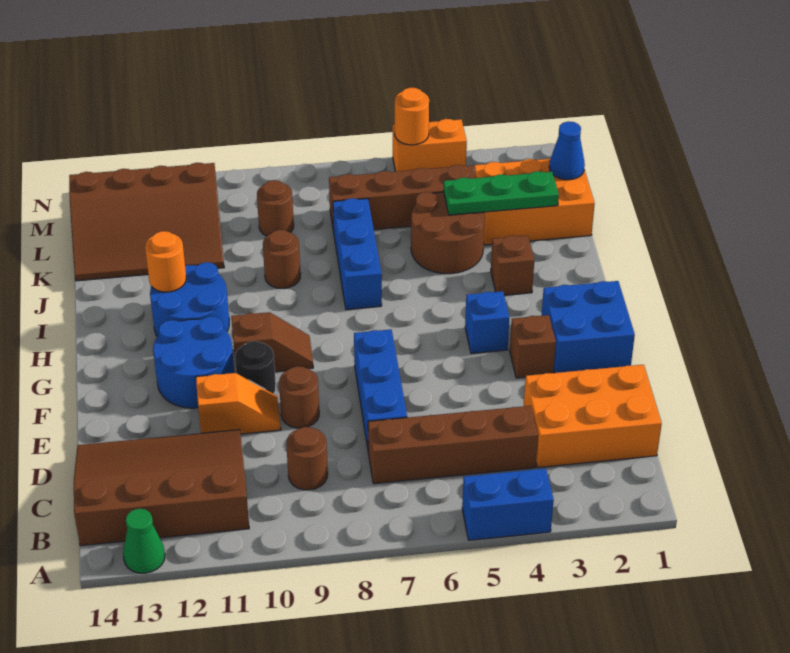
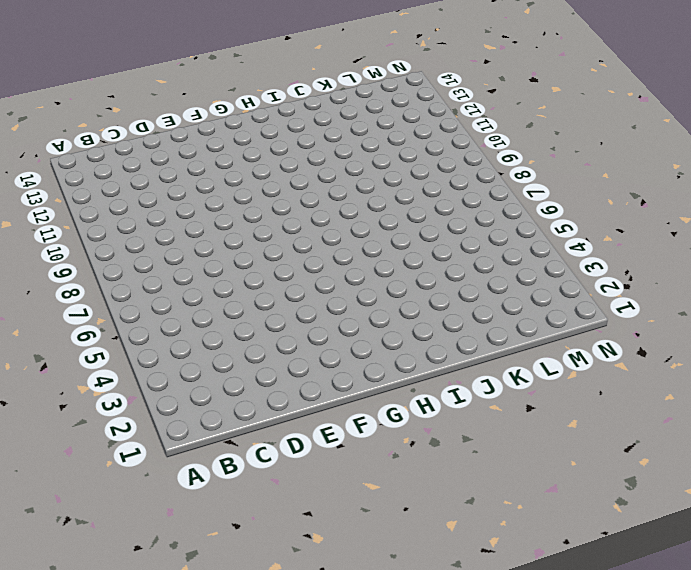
none -> blue brick A4:A5 level 1
none -> green cone A13 level 1
none -> brown slope B11:D14 level 1 top B

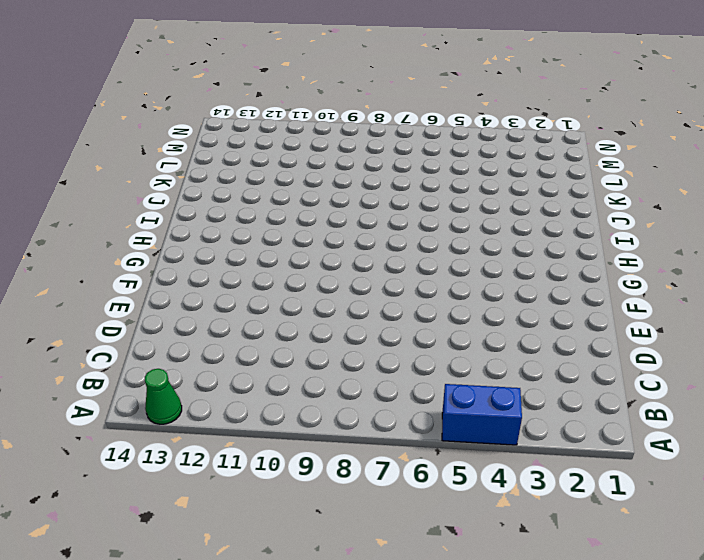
none -> brown slope B11:D14 level 1 top B
none -> orange brick C1:D3 level 1
none -> brown brick C4:C7 level 1

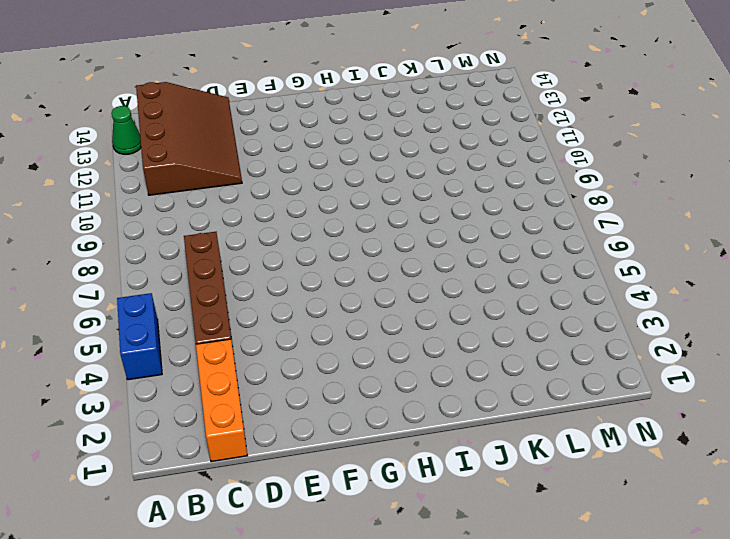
orange brick C1:C3 level 1 -> orange brick C1:D3 level 1
none -> brown round brick C9 level 1
none -> blue brick D7:F7 level 1
none -> brown round brick E9 level 1

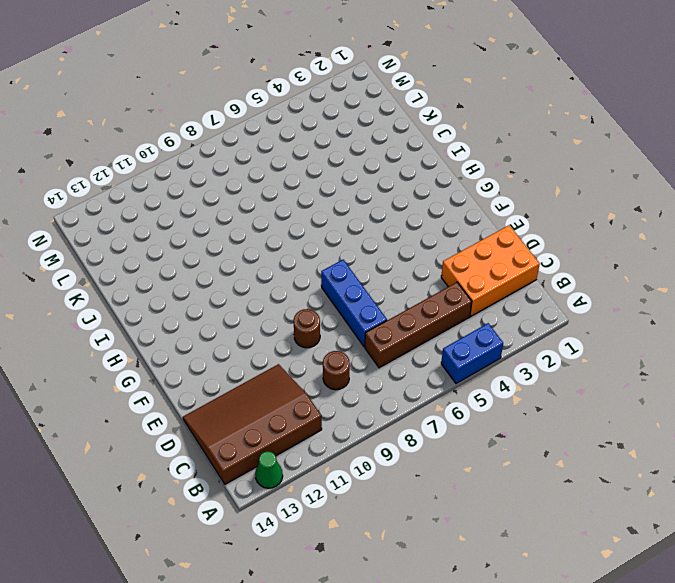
none -> orange slope E10:E11 level 1 top 11
none -> blue brick F1:G2 level 1
none -> brown brick F3 level 1

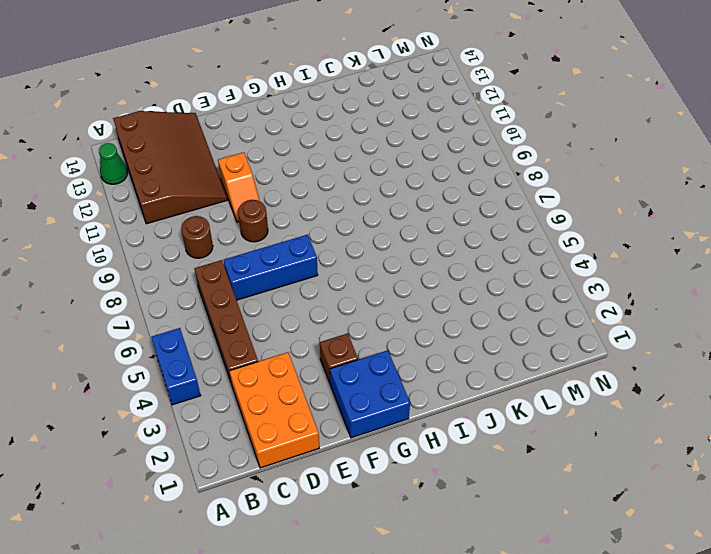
none -> black round brick F10 level 1
none -> blue round brick F11:G12 level 1
none -> blue brick G4 level 1

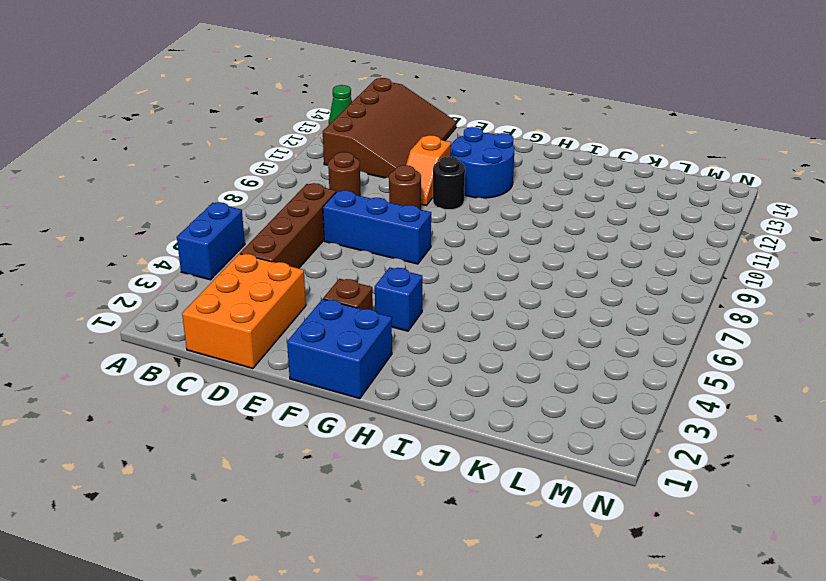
none -> brown slope G9:G10 level 1 top 10
none -> blue round brick H11:I12 level 1
none -> brown brick I3 level 1

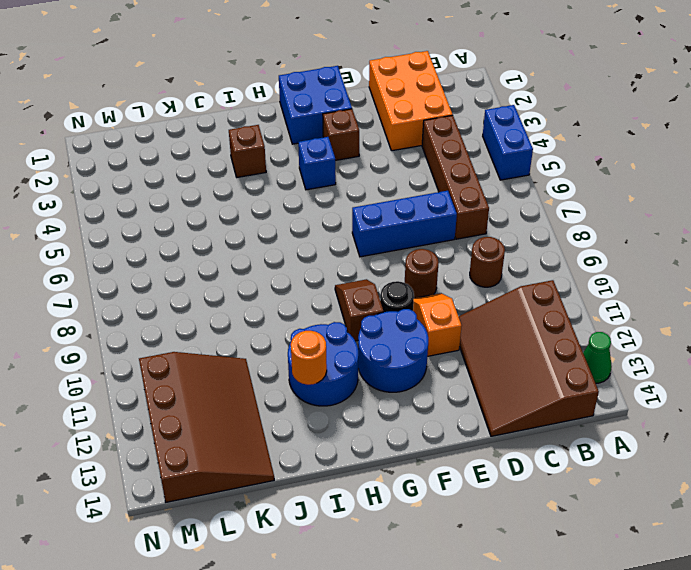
none -> blue brick I7:K7 level 1
none -> brown round brick J4:K5 level 1
none -> brown round brick J9 level 1

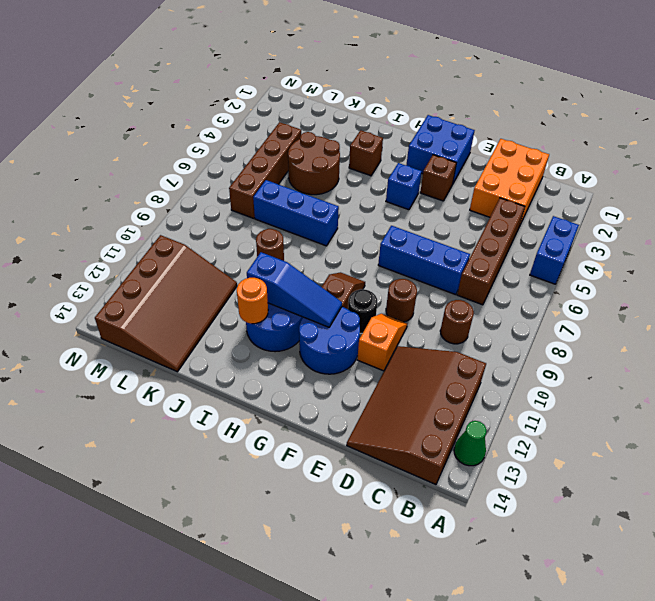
blue slope G11:I11 level 2 top I -> none
none -> orange brick K1:L3 level 1
none -> brown round brick L9 level 1
none -> orange brick N4:N5 level 1

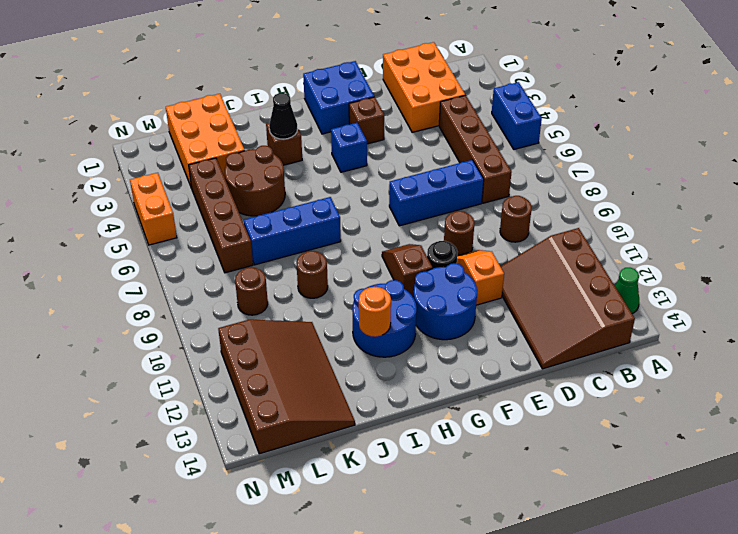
black cone I3 level 2 -> none
none -> green plate K2:K4 level 2
none -> blue cone L1 level 2
none -> orange round brick N5 level 2

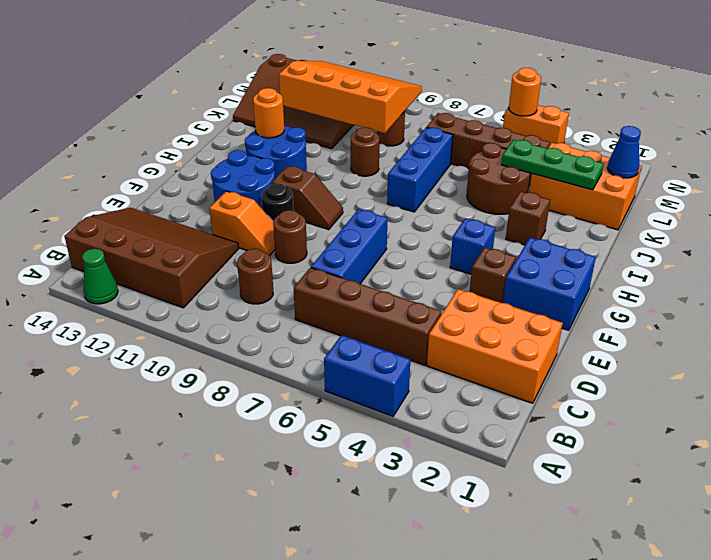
orange slope K9:M12 level 2 top K -> none

